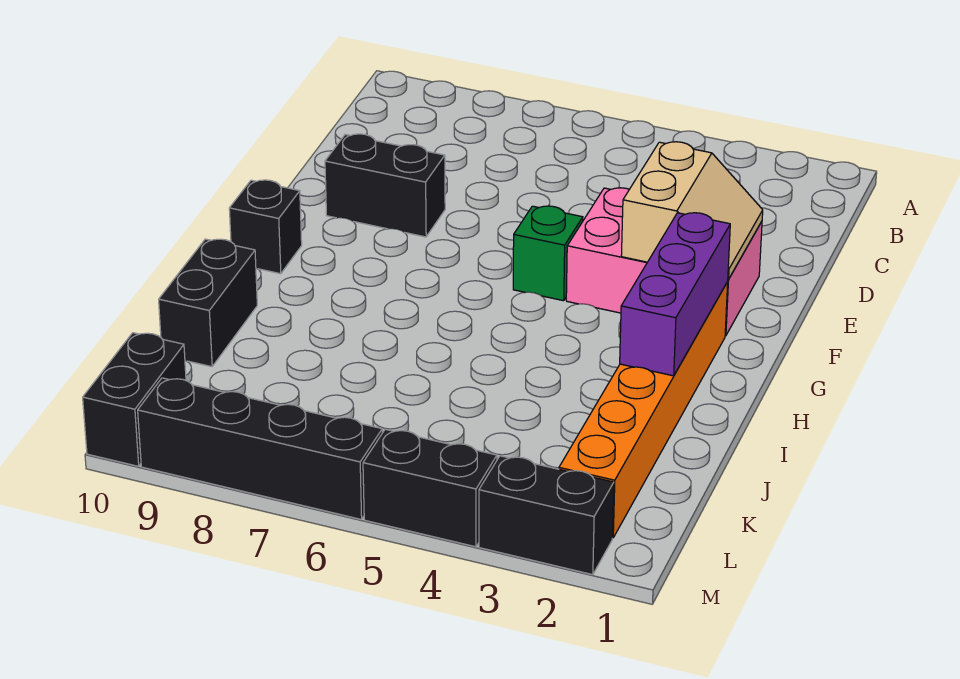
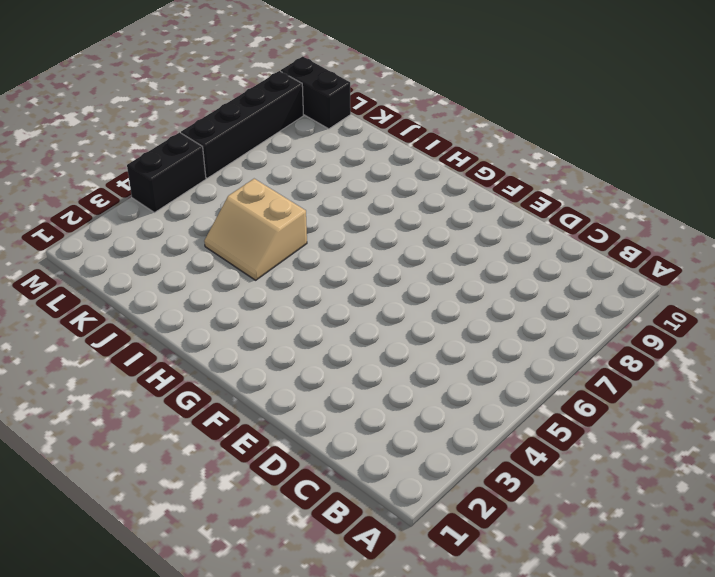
tan slope I4:J5 level 1 top 5 -> tan slope E2:F3 level 2 top 3
none -> pink brick E2:F4 level 1
none -> black brick E8:E9 level 1
none -> green brick F5 level 1

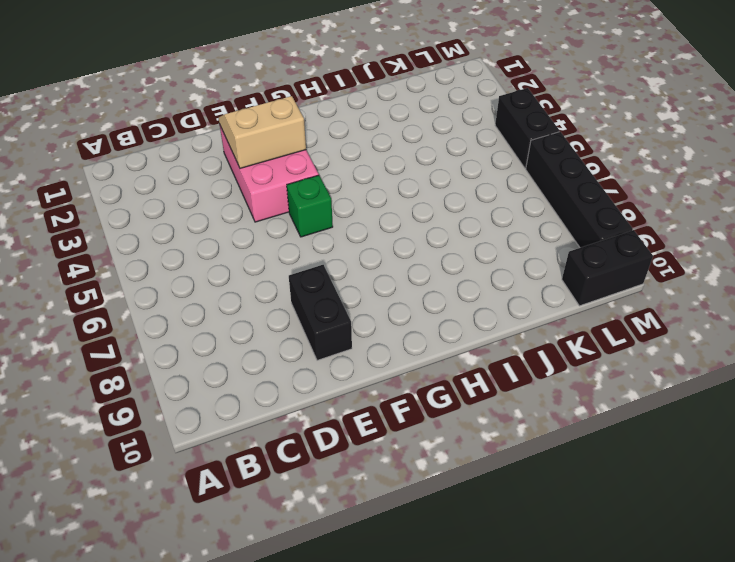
none -> orange brick G2:L2 level 1
none -> black brick G10 level 1
none -> black brick I10:J10 level 1

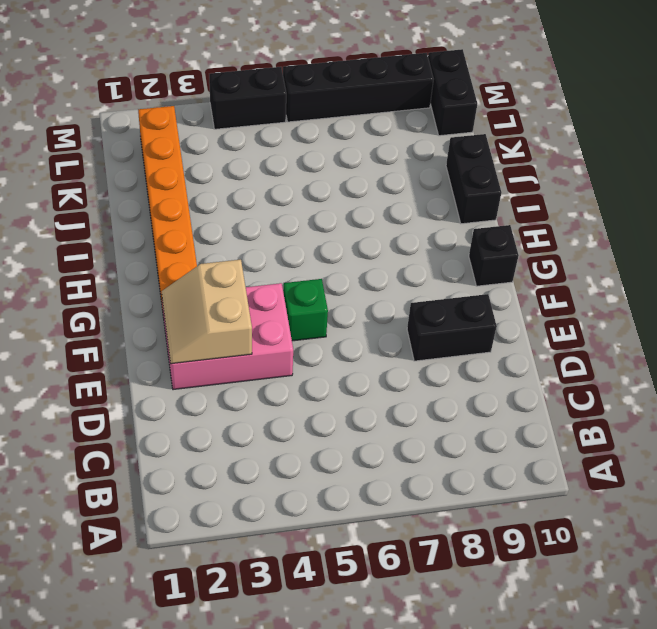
none -> black brick M2:M3 level 1
none -> purple brick G2:I2 level 2

